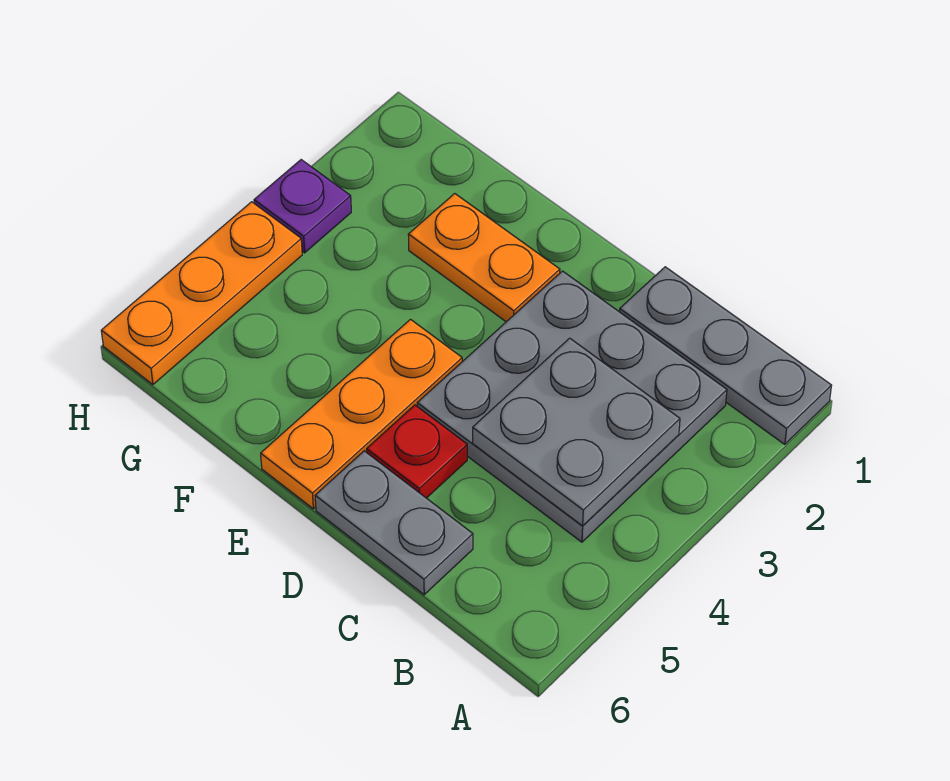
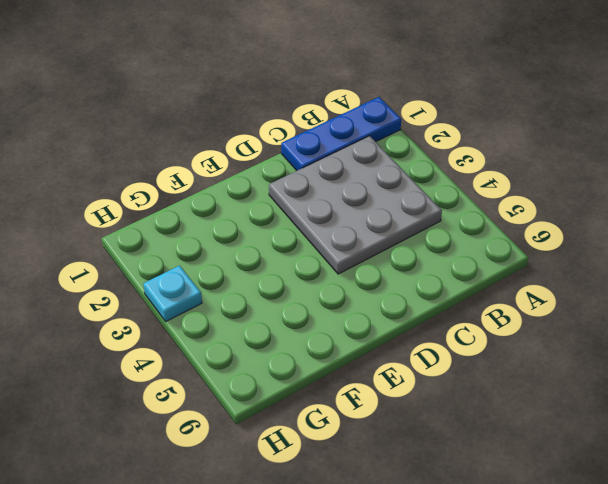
blue plate A1:C1 level 1 -> grey plate A1:C1 level 1
cyan plate H3 level 1 -> purple plate H3 level 1
none -> grey plate C6:D6 level 1
none -> red plate D5 level 1

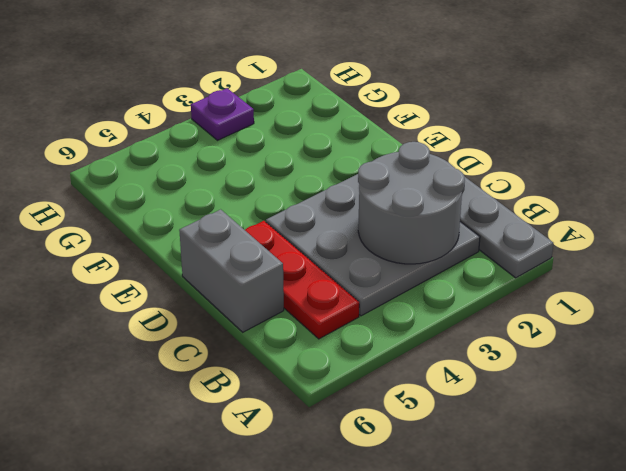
grey round brick B2:C3 level 2 -> grey plate B3:C4 level 2
red plate B5:D5 level 1 -> red plate D5 level 1
grey brick C6:D6 level 1 -> grey plate C6:D6 level 1
none -> orange plate E2:F2 level 1
none -> orange plate E4:E6 level 1

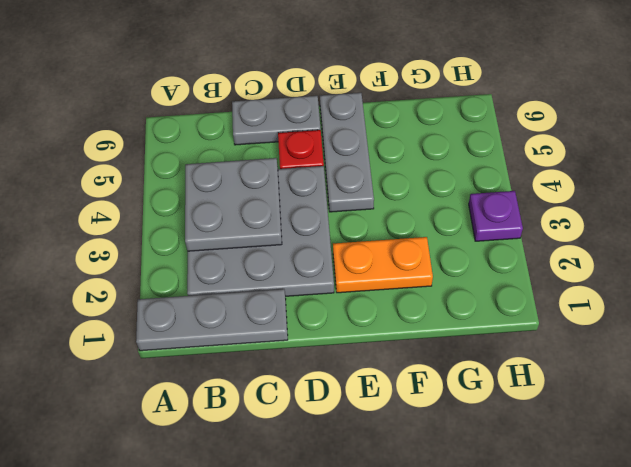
grey plate E4:E6 level 1 -> orange plate E4:E6 level 1
none -> orange plate H4:H6 level 1

